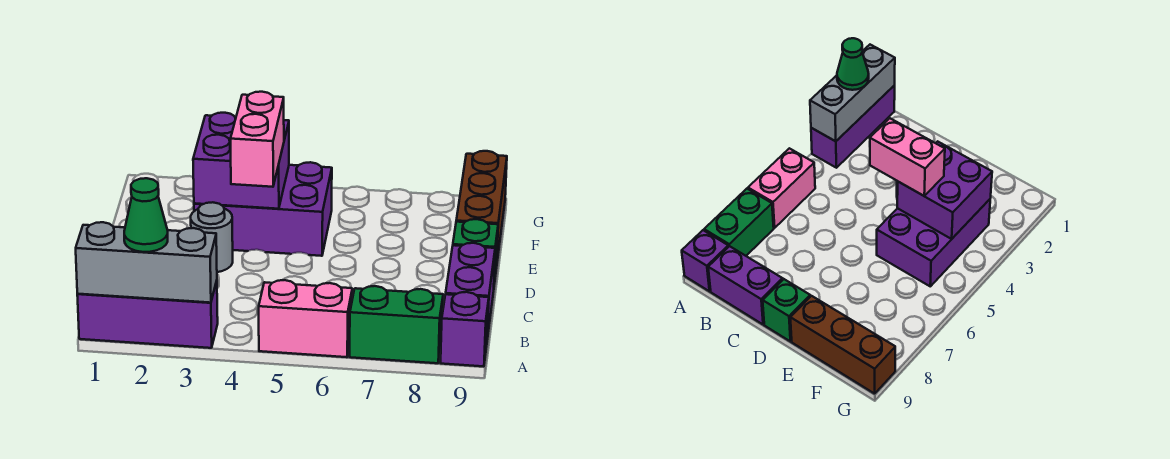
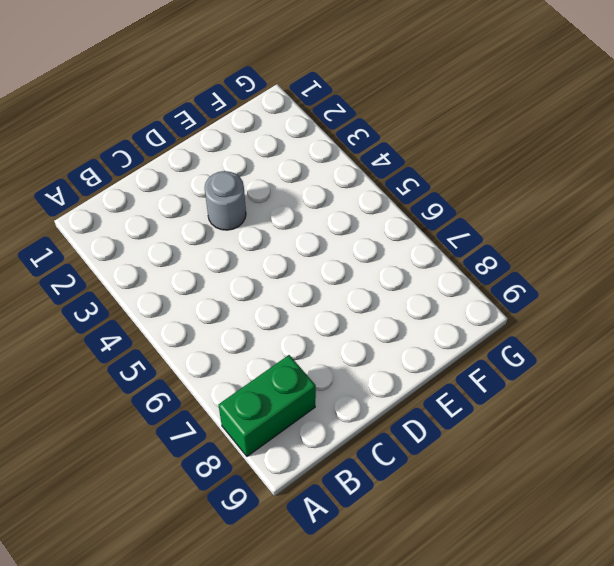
green brick A8:B8 level 1 -> green brick A7:A8 level 1
none -> purple brick A1:A3 level 1
none -> pink brick A5:A6 level 1
none -> purple brick A9 level 1

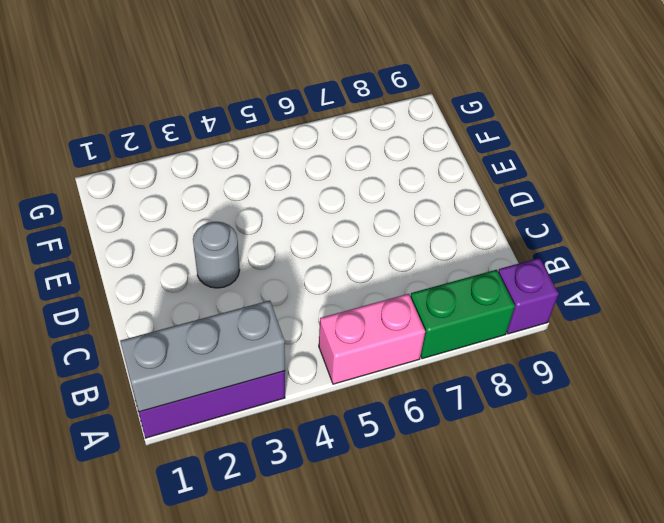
none -> purple brick B9:C9 level 1
none -> green brick D9 level 1
none -> purple brick E3:F5 level 1

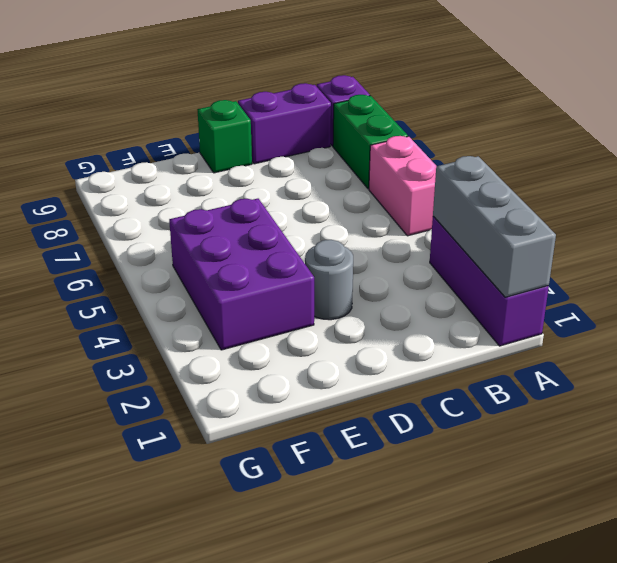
none -> brown brick E9:G9 level 1
none -> purple brick E3:F4 level 2
none -> green cone A2 level 3

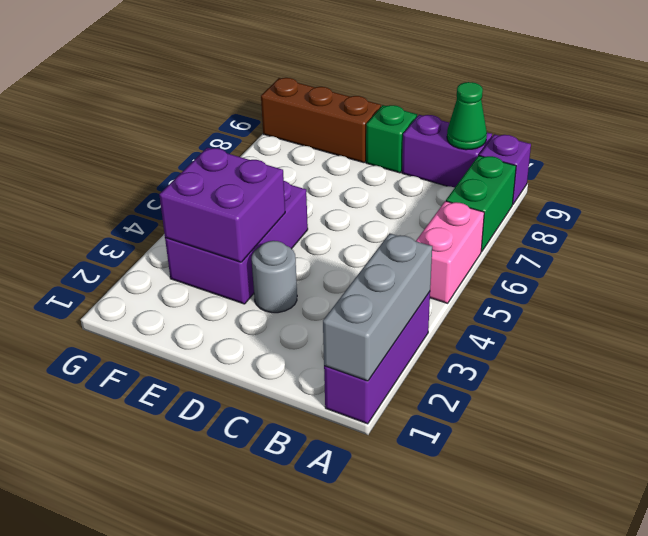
green cone B9 level 2 -> green cone A2 level 3
none -> pink brick D4:E4 level 3

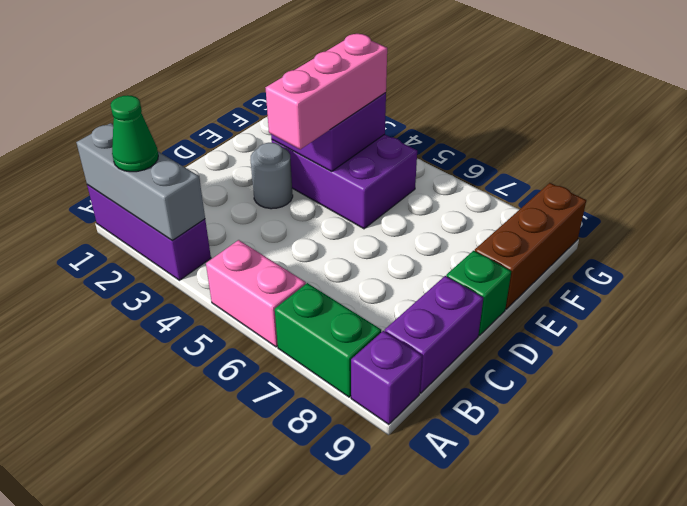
pink brick D4:F4 level 3 -> pink brick D4:E4 level 3

